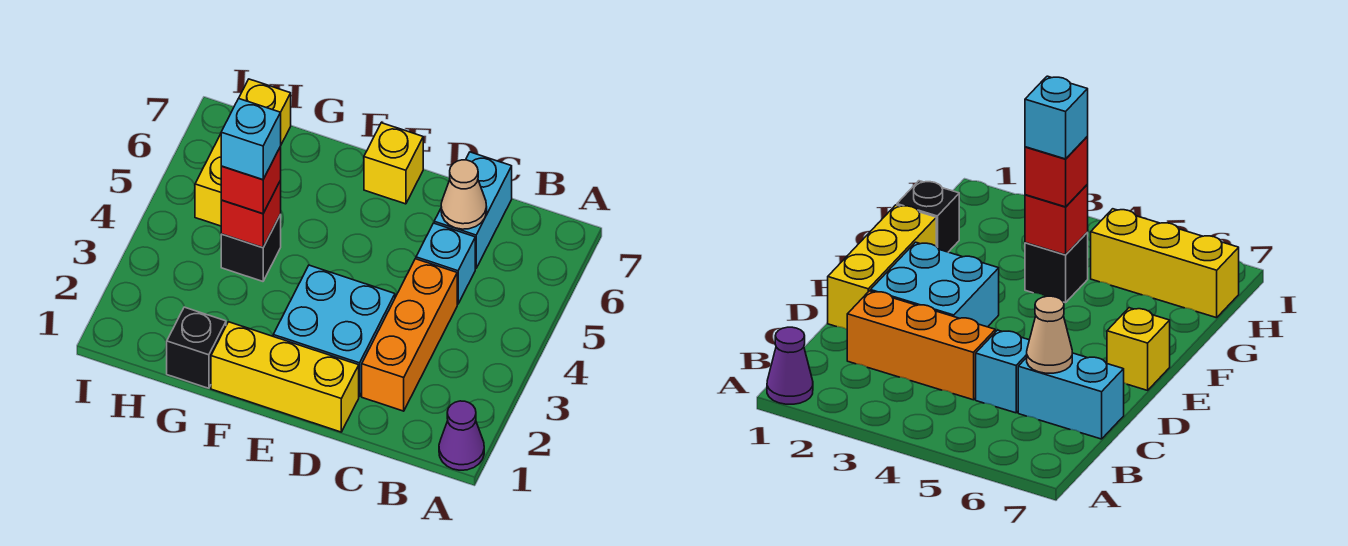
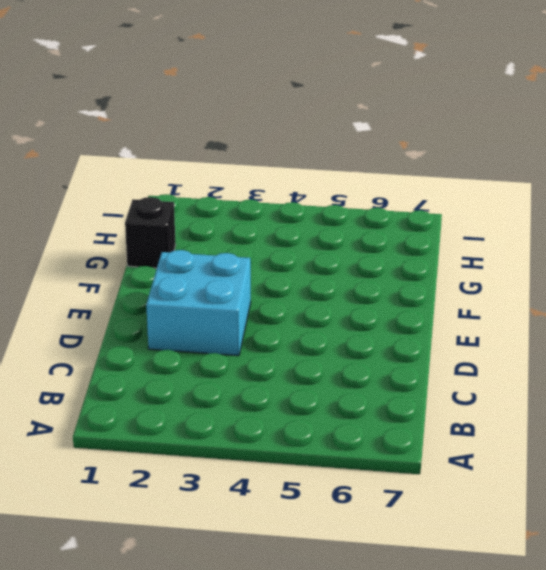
none -> purple cone A1 level 1
none -> orange brick C2:C4 level 1
none -> cyan brick C5 level 1

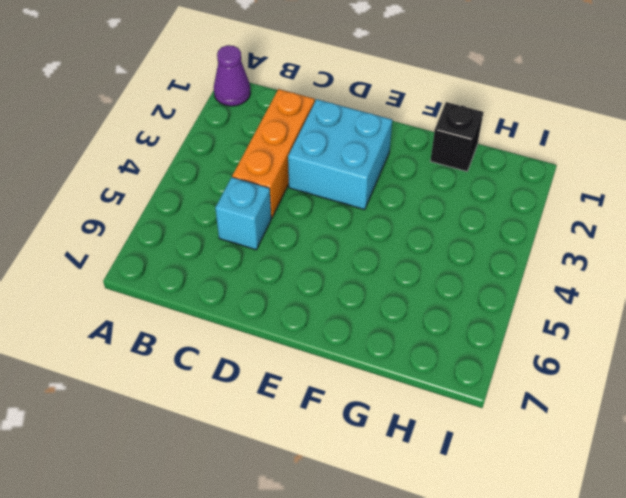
none -> cyan brick C6:C7 level 1
none -> yellow brick D1:F1 level 1
none -> yellow brick E7 level 1

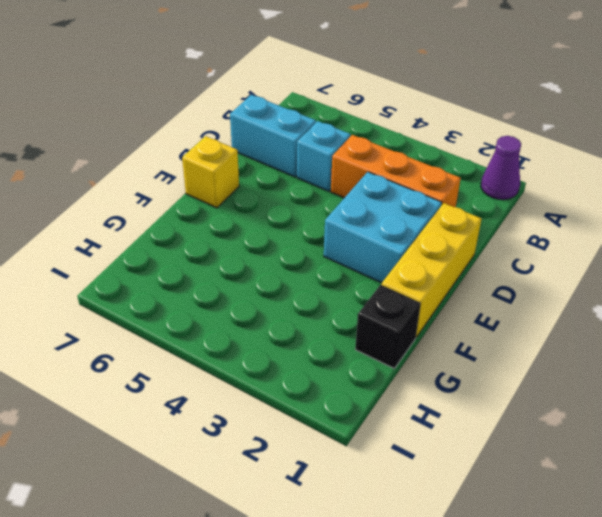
none -> black brick G4 level 1
none -> yellow brick H5:H7 level 1
none -> tan cone C6 level 2

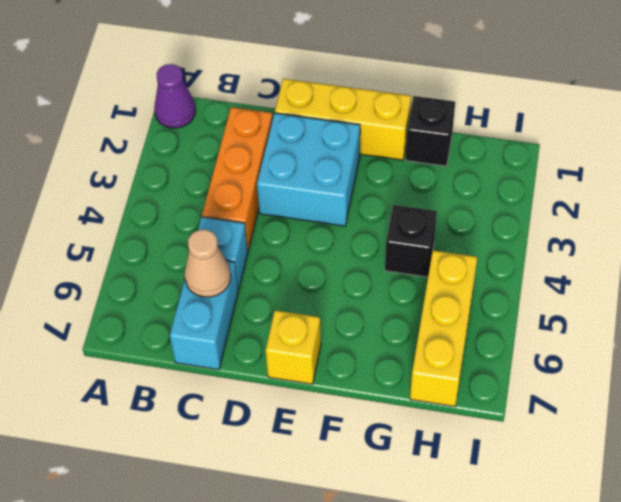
none -> red brick G4 level 2
none -> red brick G4 level 3
none -> cyan brick G4 level 4

